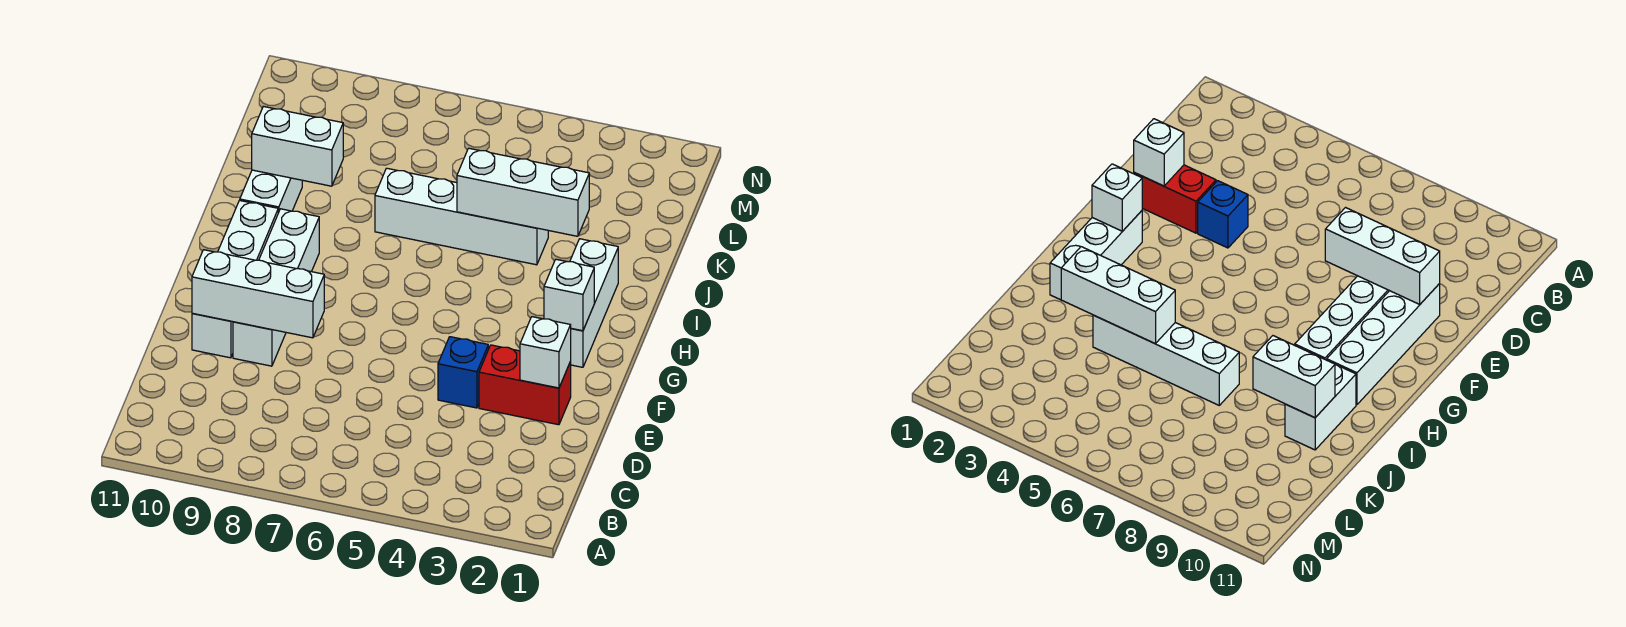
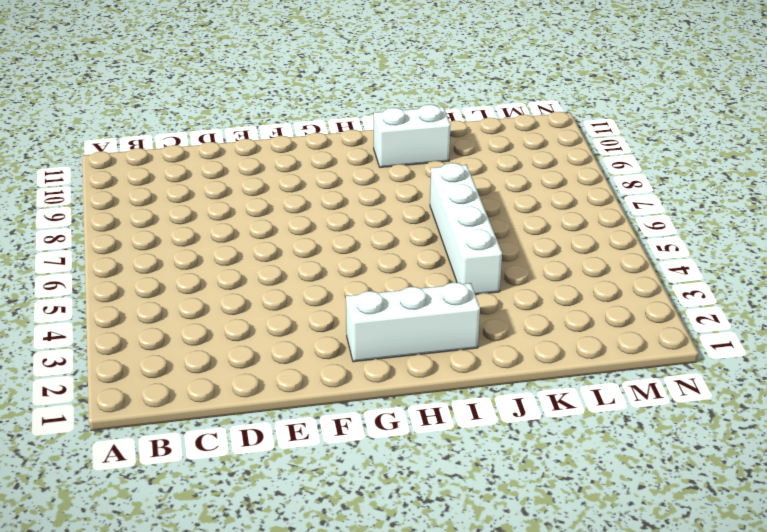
none -> red brick E2:E3 level 1
none -> blue brick E4 level 1
none -> white brick E9:H9 level 1

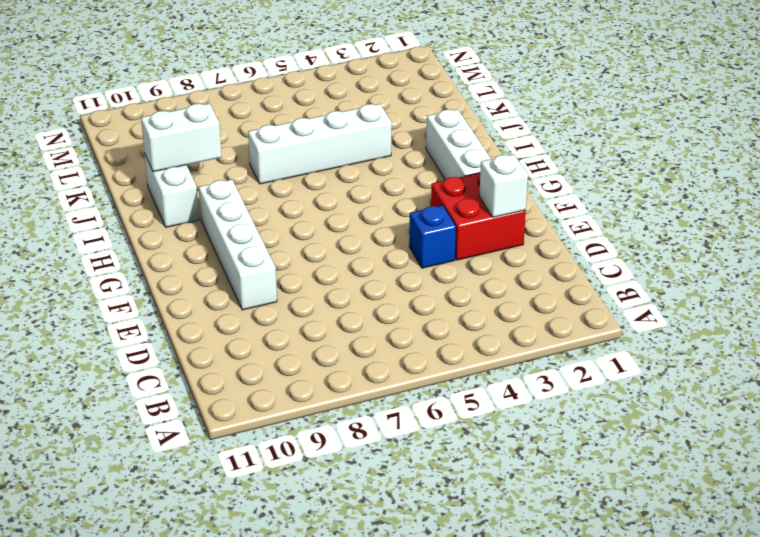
red brick E2:F3 level 1 -> red brick E2:E3 level 1
none -> white brick E10:H10 level 1
none -> white brick E8:E10 level 2
none -> white brick G2 level 2

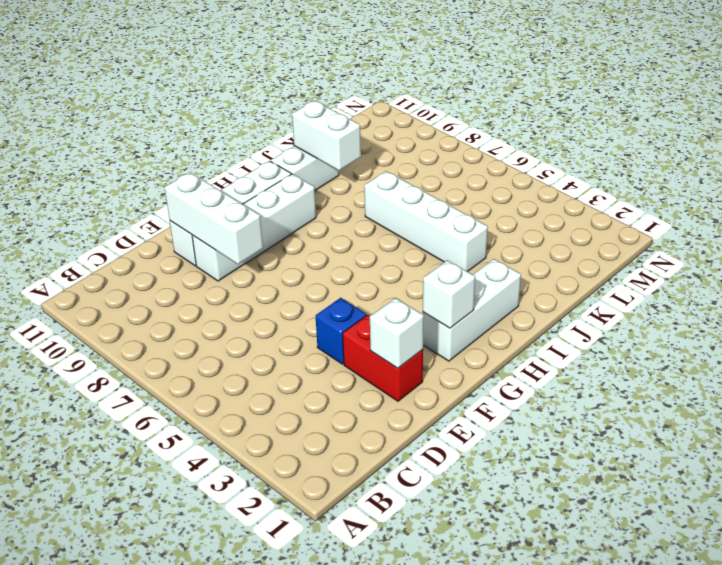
none -> white brick J3:J5 level 2

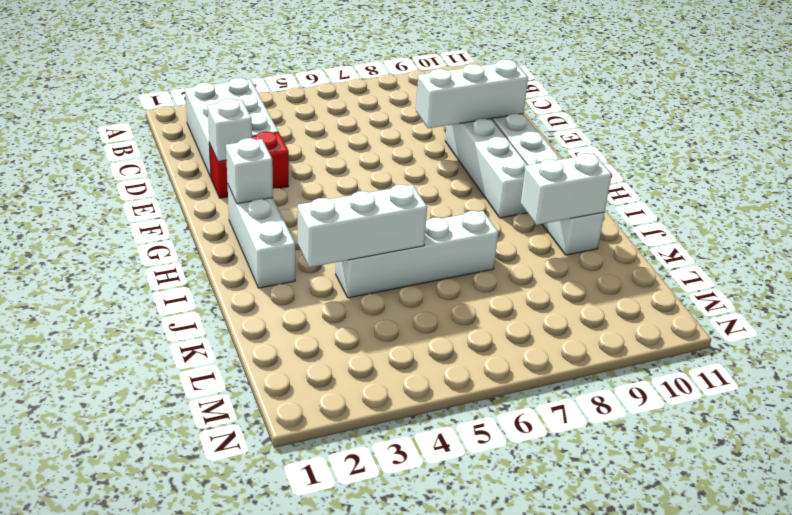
white brick B2:D3 level 1 -> none
none -> blue brick E4 level 1

